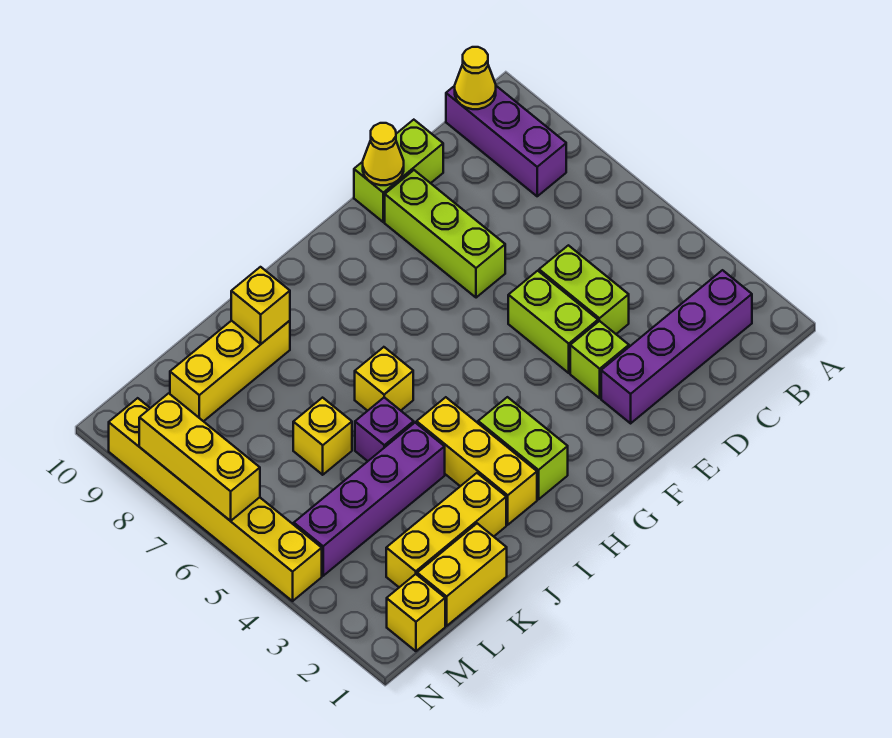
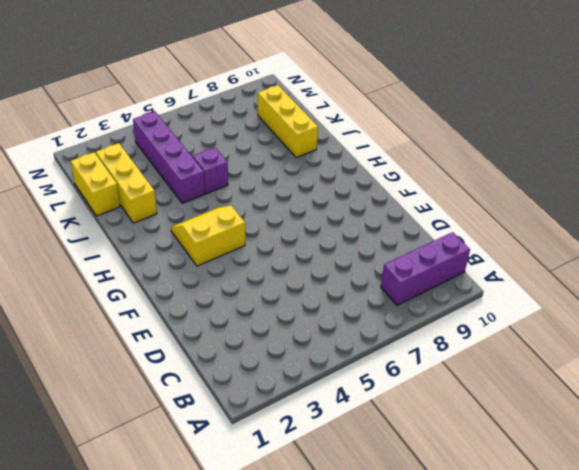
yellow slope G3:H4 level 1 top G -> lime brick H2:H3 level 1
none -> purple brick B2:E2 level 1
none -> lime brick D4:D5 level 1
none -> lime brick D10:E10 level 1

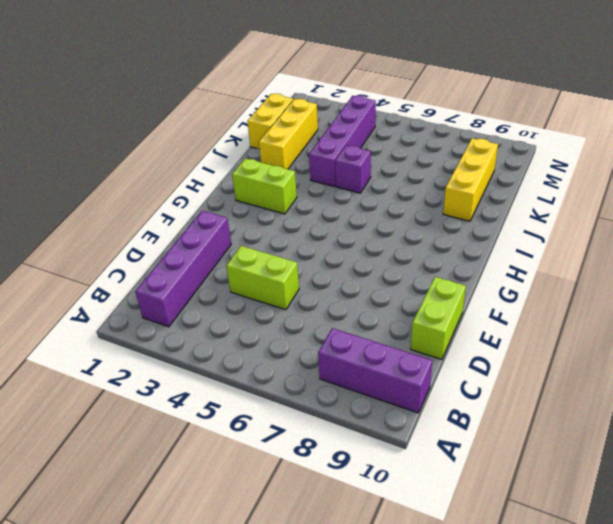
none -> lime brick E3 level 1
none -> lime brick E4:E5 level 1
none -> lime brick E7:E9 level 1

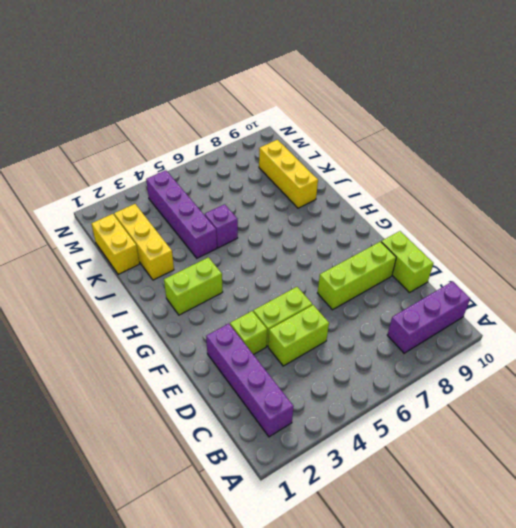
none -> yellow brick I2:I4 level 1
none -> yellow brick I6 level 1
none -> yellow brick K6 level 1

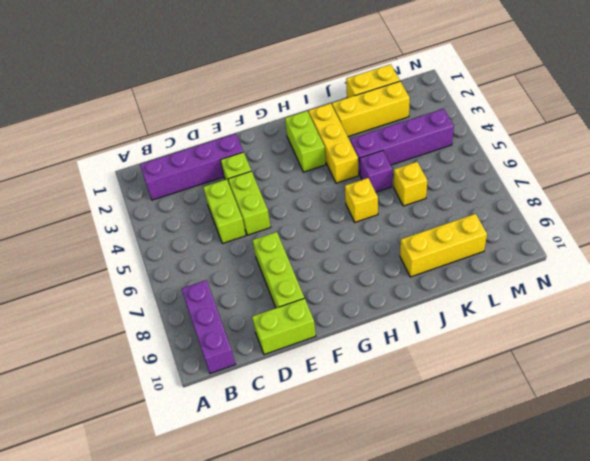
none -> yellow brick M1 level 1
none -> yellow brick N4:N9 level 1
none -> yellow cone B10 level 2

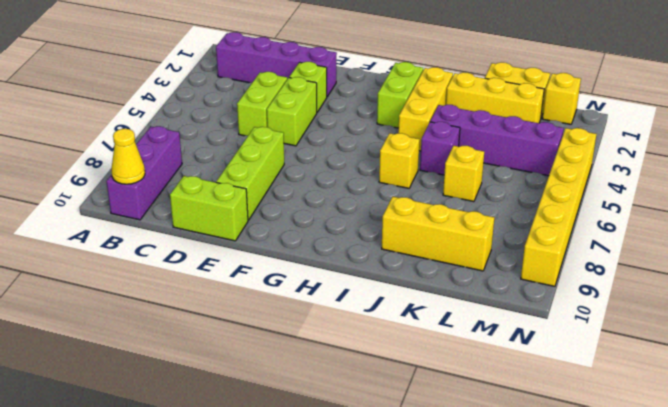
none -> yellow cone E10 level 2
none -> yellow brick J9 level 2
none -> yellow brick N6:N8 level 2

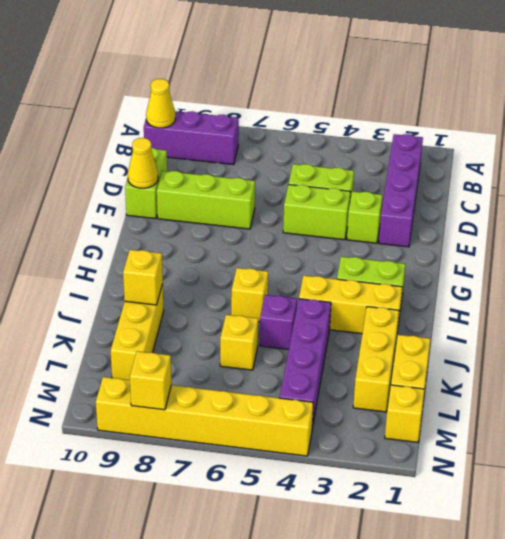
yellow brick N8 level 2 -> yellow brick N6:N8 level 2

